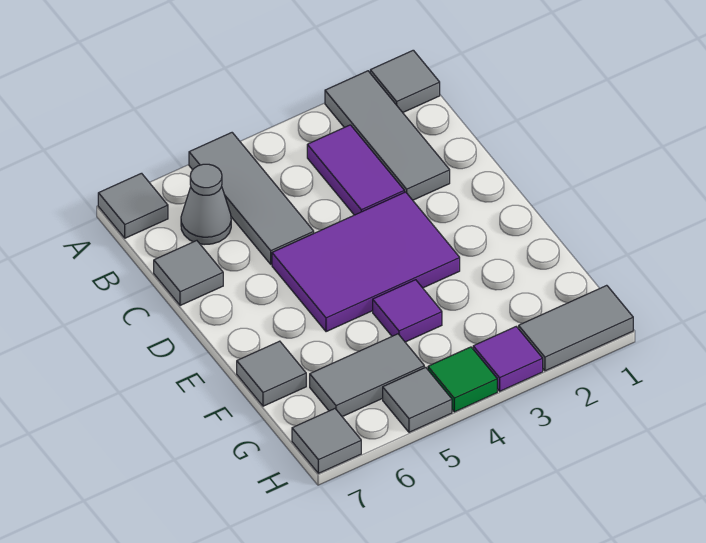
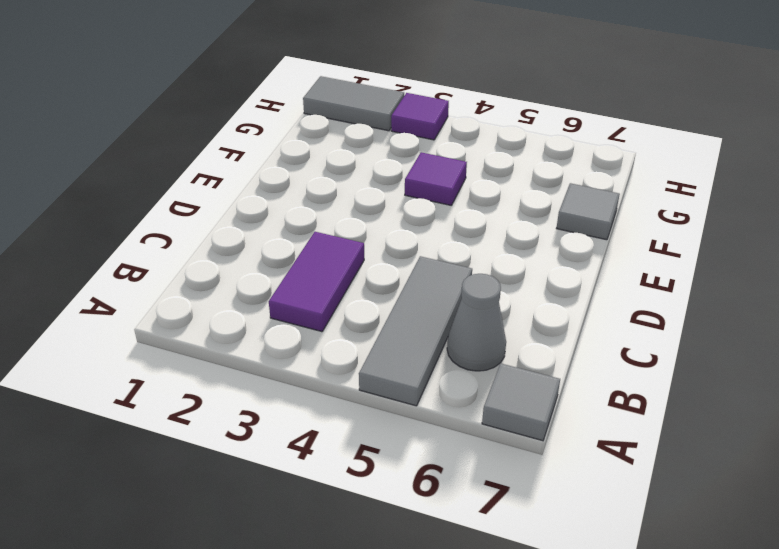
none -> grey tile A1 level 1
none -> grey tile A2:C2 level 1
none -> grey tile C7 level 1

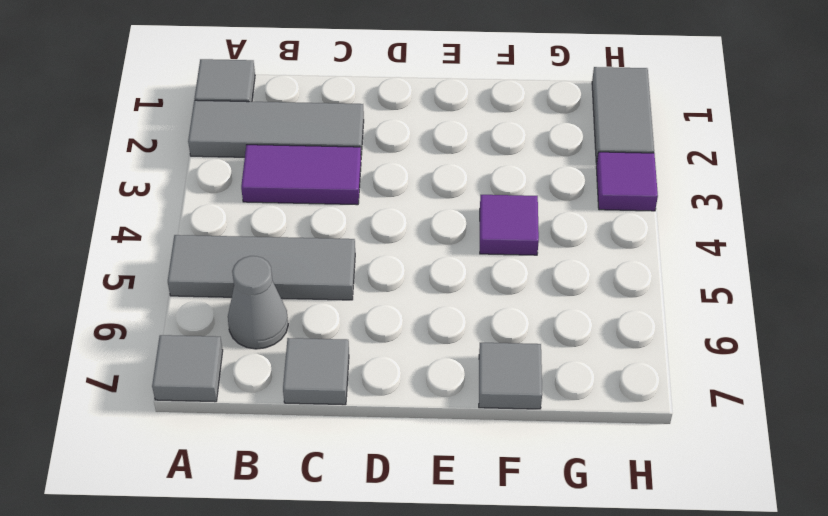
none -> purple tile D3:E5 level 1
none -> grey tile G5:G6 level 1
none -> green tile H4 level 1

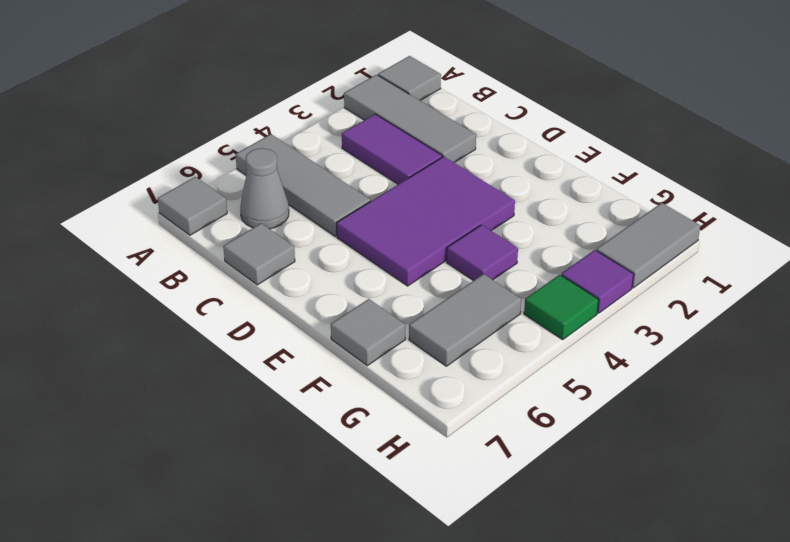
none -> grey tile H5 level 1
none -> grey tile H7 level 1

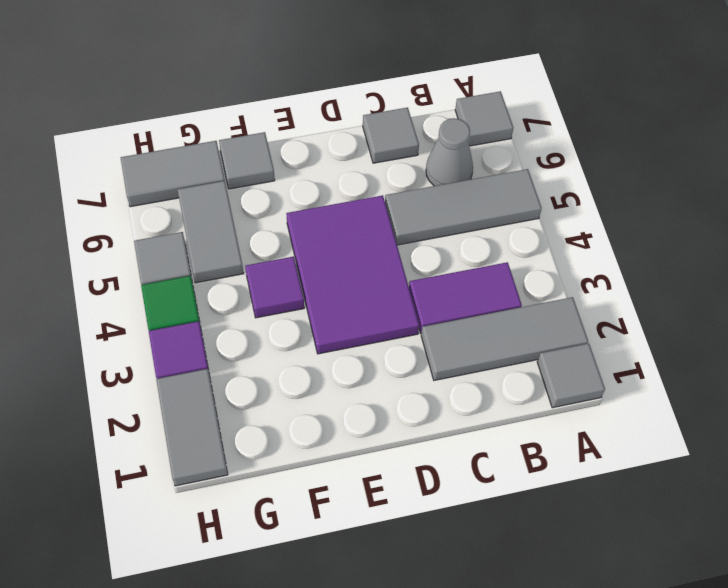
grey tile G7:H7 level 1 -> grey tile H7 level 1

